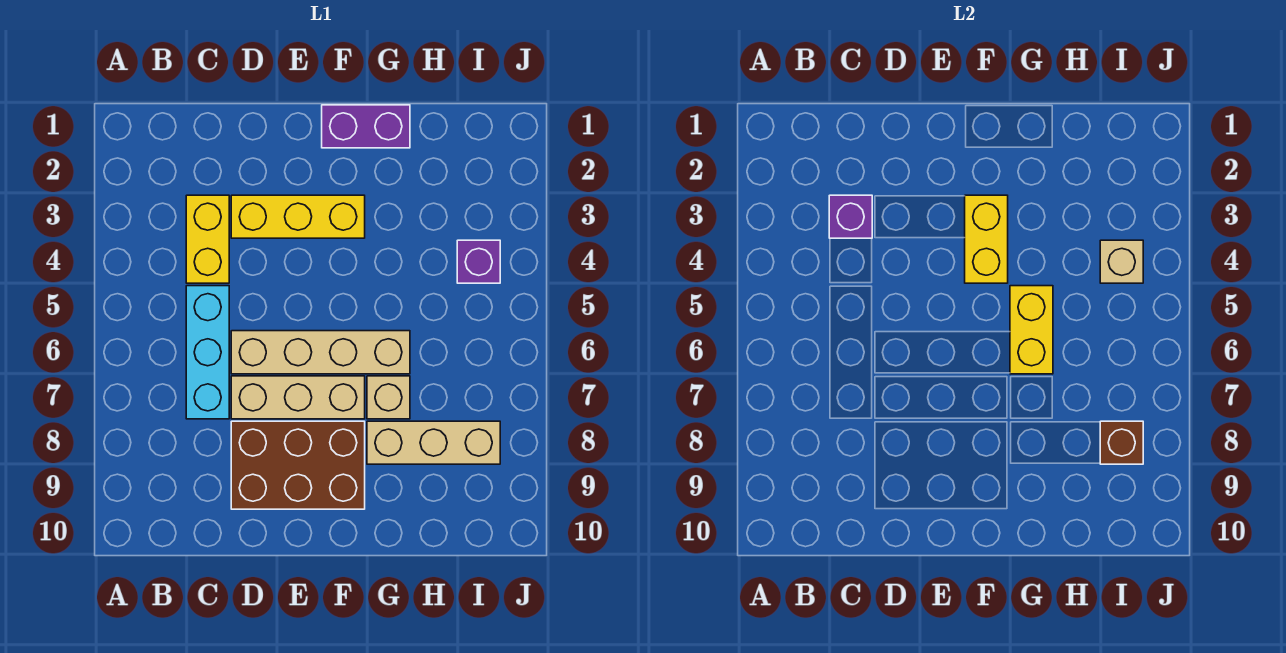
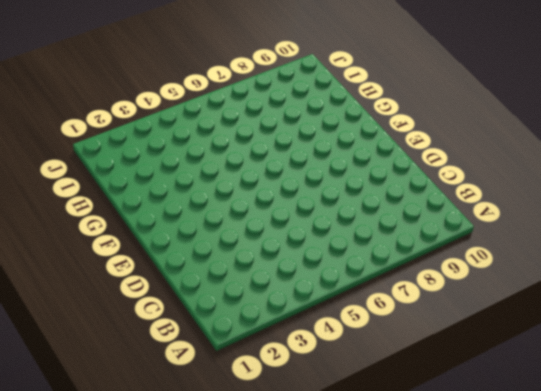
none -> yellow brick C3:C4 level 1
none -> cyan brick C5:C7 level 1
none -> yellow brick D3:F3 level 1

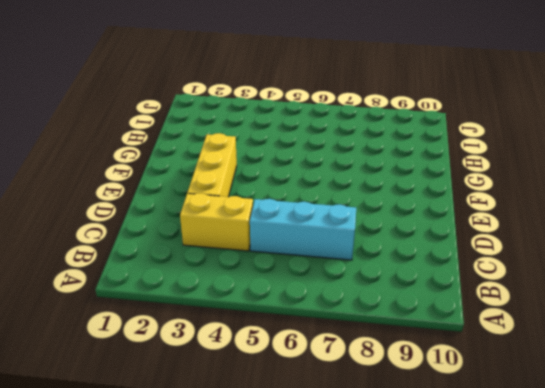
none -> tan brick D6:G6 level 1
none -> tan brick D7:F7 level 1
none -> brown brick D8:F9 level 1

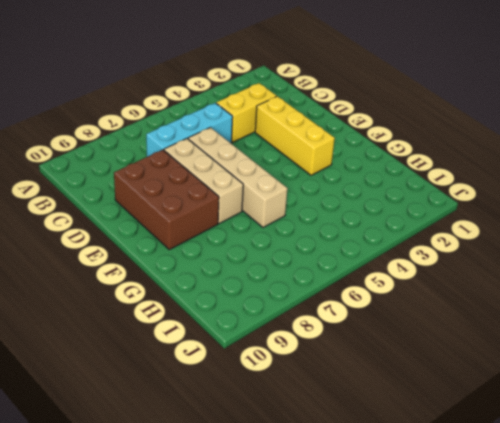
none -> purple brick F1:G1 level 1
none -> tan brick G7 level 1
none -> tan brick G8:I8 level 1

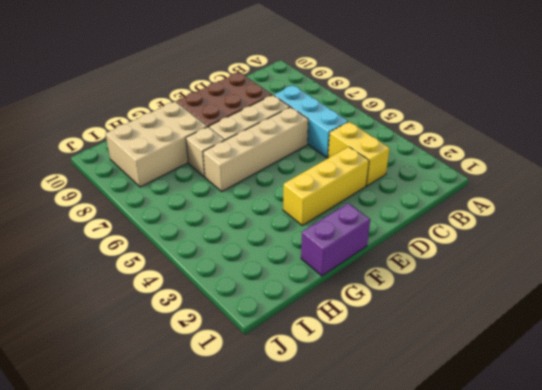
tan brick G8:I9 level 1 -> tan brick G8:I8 level 1
none -> purple brick I4 level 1
none -> purple brick C3 level 2
none -> yellow brick F3:F4 level 2

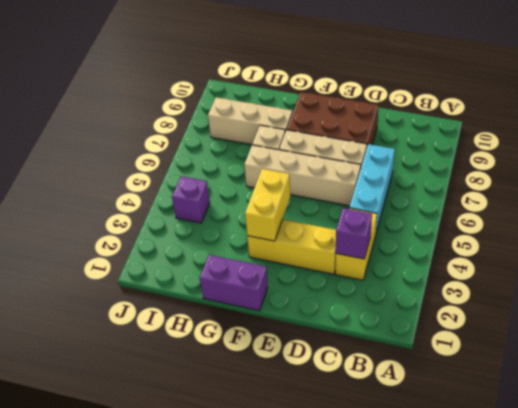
none -> yellow brick G5:G6 level 2
none -> tan brick I4 level 2
none -> brown brick I8 level 2

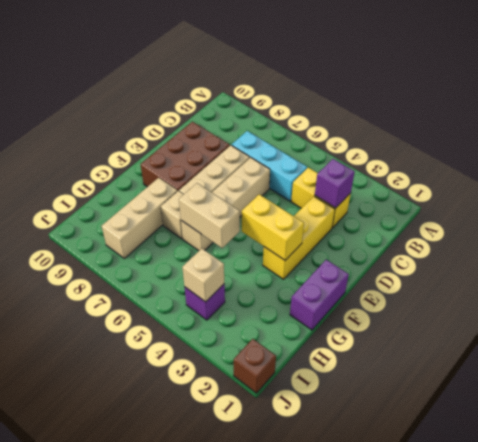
tan brick G5:G6 level 2 -> yellow brick G5:G6 level 2
brown brick J1 level 1 -> brown brick I8 level 2

